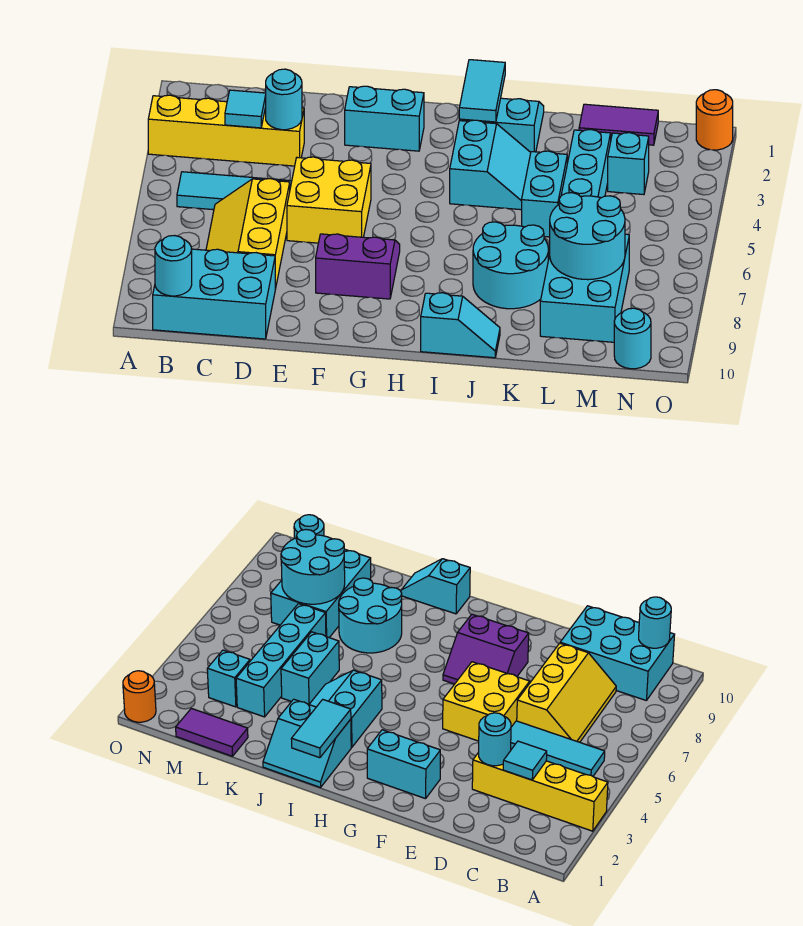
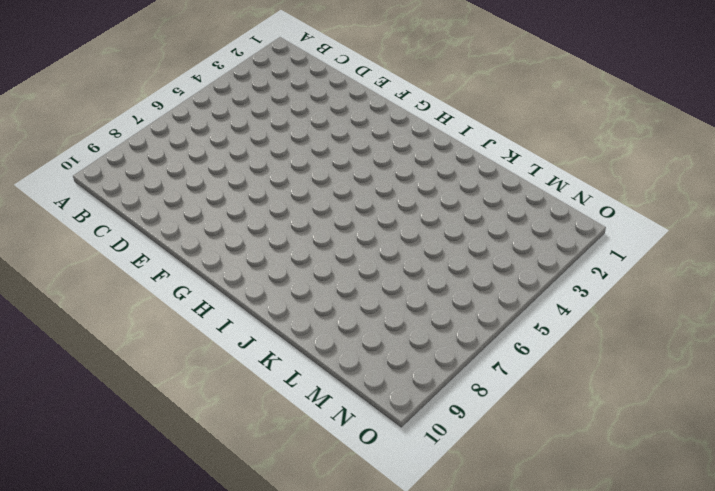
none -> yellow brick A3:D3 level 1
none -> cyan tile B5:D5 level 1
none -> cyan brick B9:D10 level 1

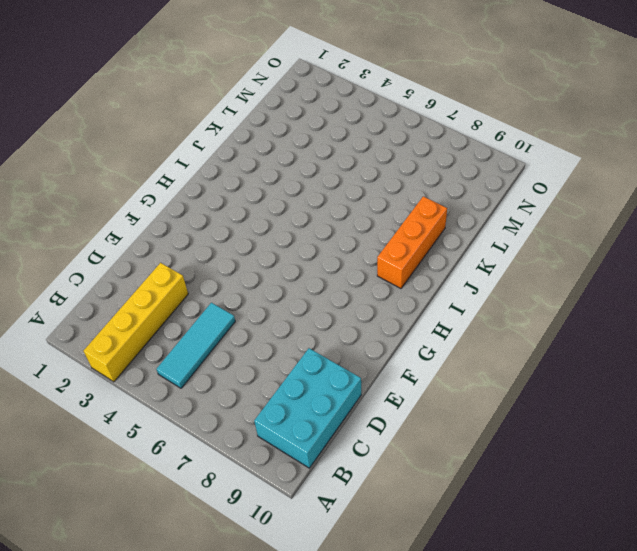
orange brick I9:K9 level 1 -> none
none -> yellow slope C6:D8 level 1 top D
none -> yellow brick E5:F6 level 1
none -> cyan brick F2:G2 level 1

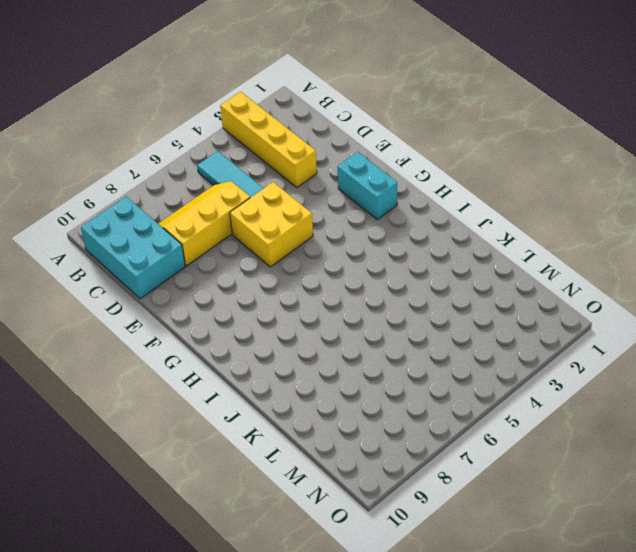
none -> purple slope F7:G8 level 1 top 8
none -> cyan slope I1:J2 level 1 top 2
none -> cyan slope I3:J4 level 1 top I

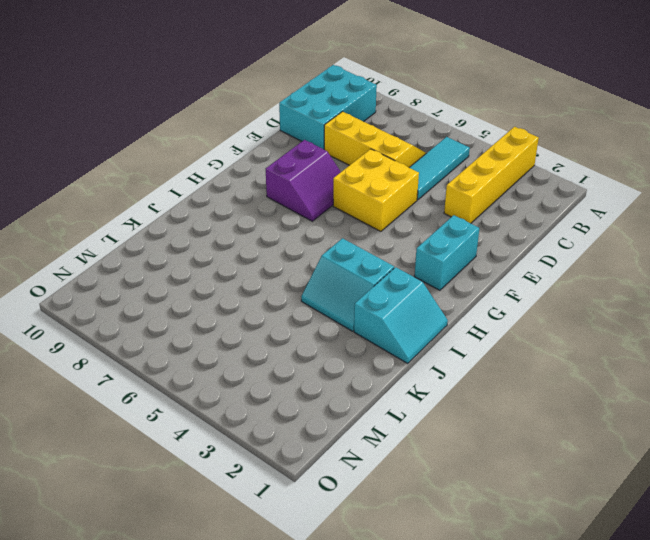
none -> cyan slope I10:J10 level 1 top I
none -> cyan round brick J7:K8 level 1
none -> cyan brick K4:K5 level 1

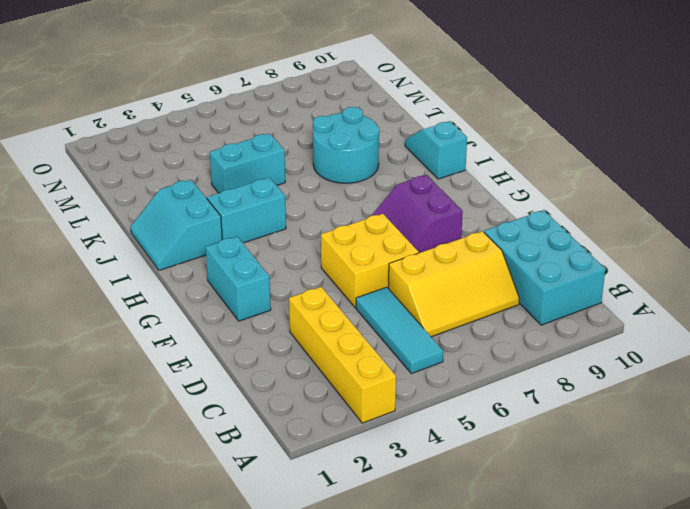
none -> purple tile L1:M1 level 1
none -> cyan brick L3:L6 level 1
none -> cyan brick L7:M9 level 1

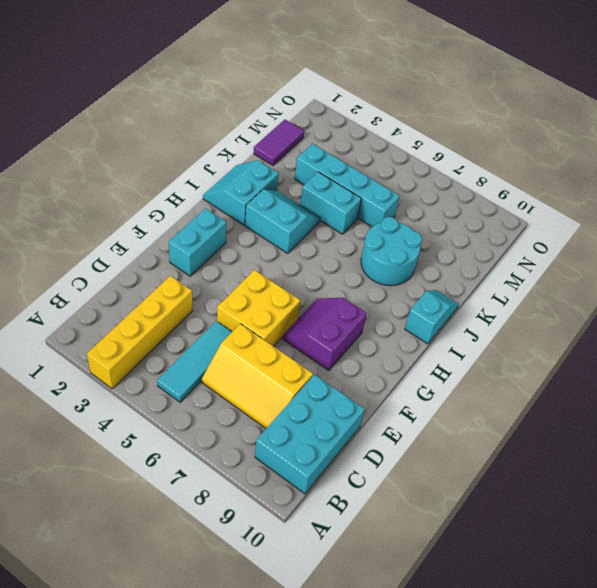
none -> cyan brick L7:M9 level 1
none -> cyan brick M3 level 1
none -> cyan round brick N10 level 1

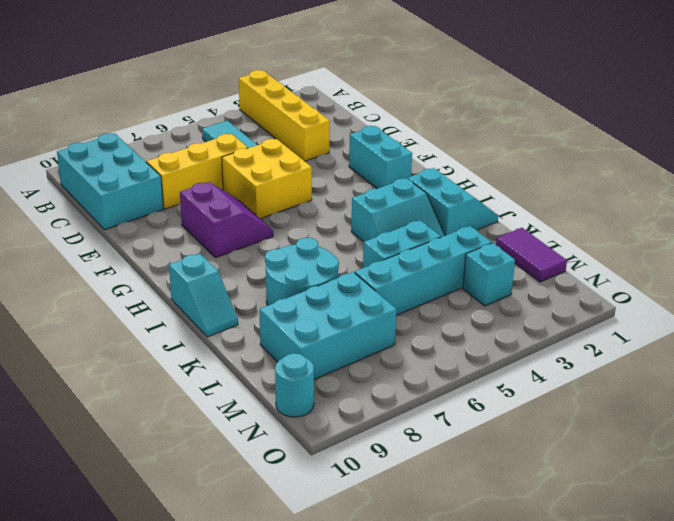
none -> orange round brick O1 level 1
none -> cyan round brick B10 level 2
none -> cyan tile C3 level 2

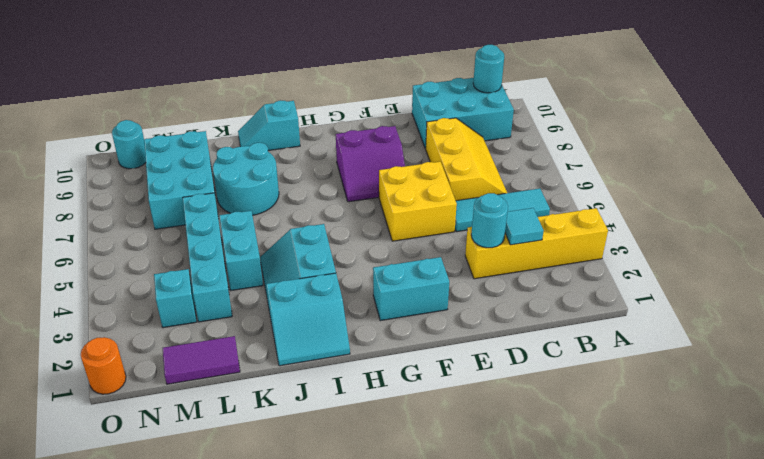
none -> cyan tile I1:I2 level 2
none -> cyan round brick L7:M8 level 2

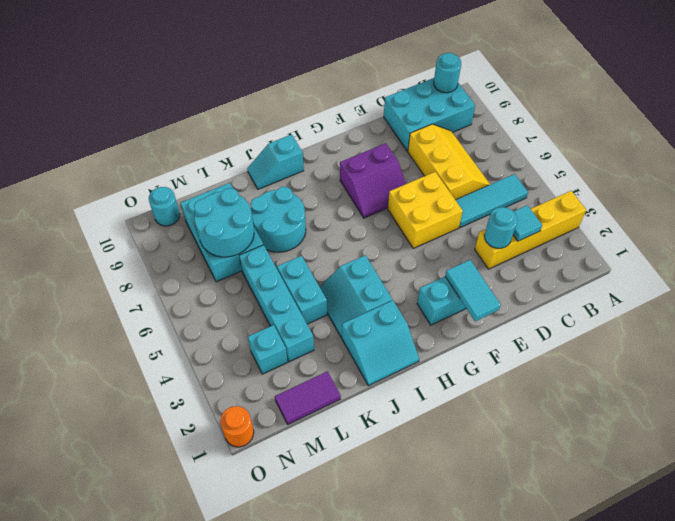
cyan tile F1:F2 level 2 -> cyan tile I1:I2 level 2

